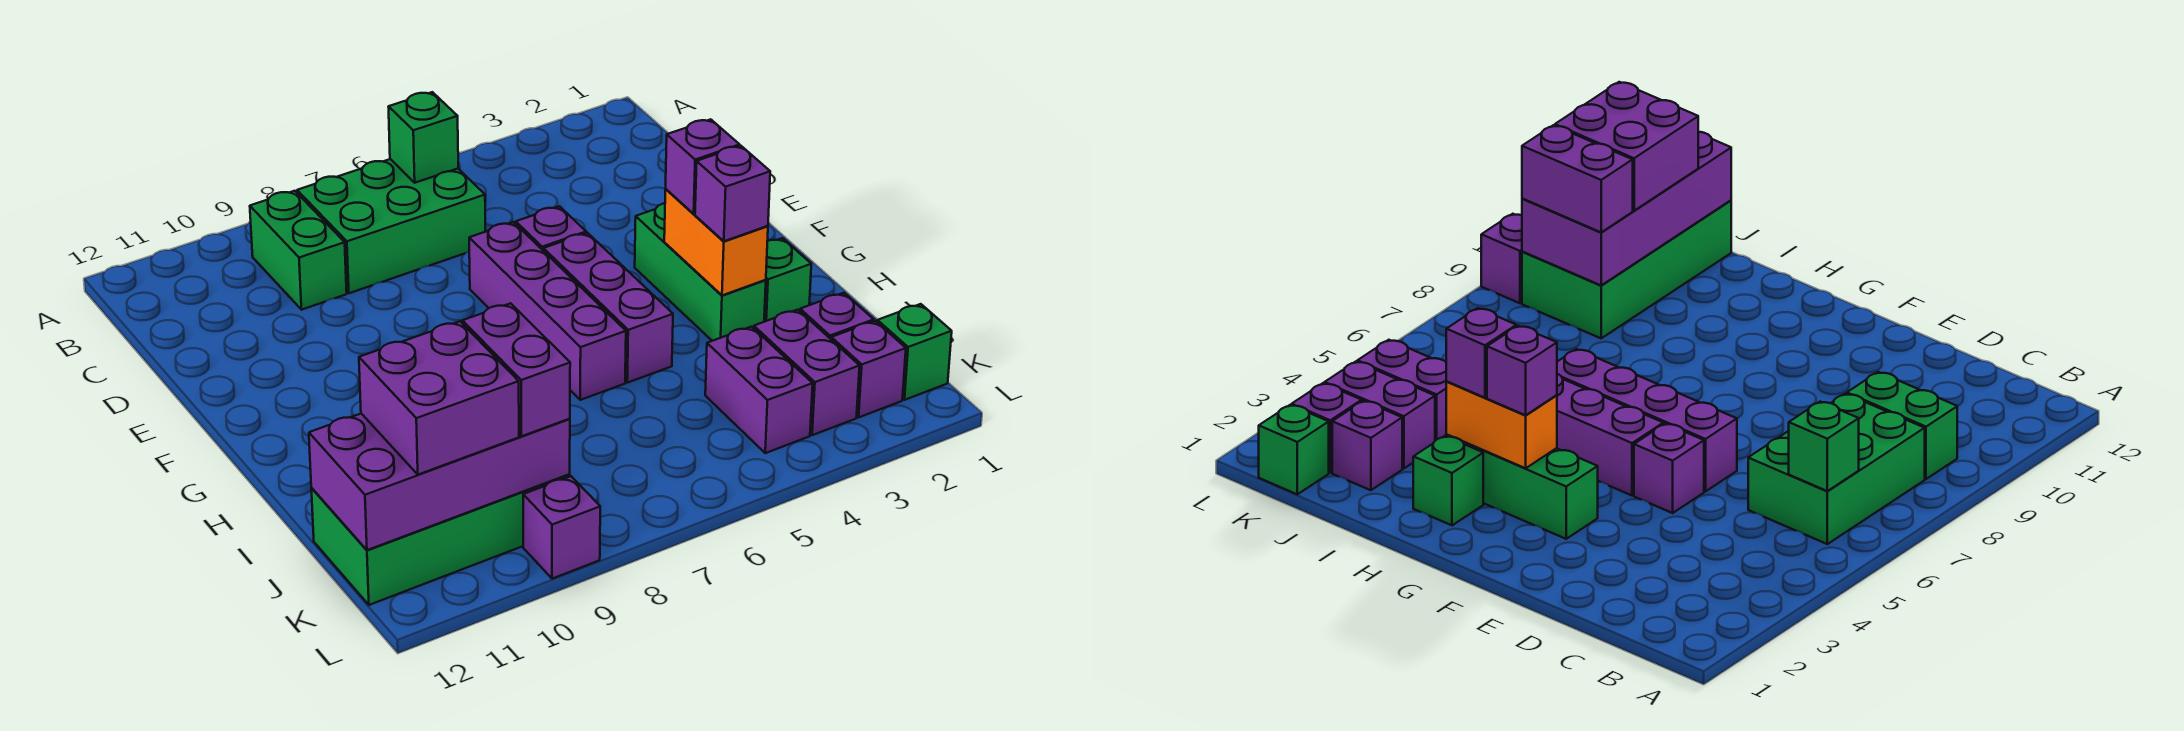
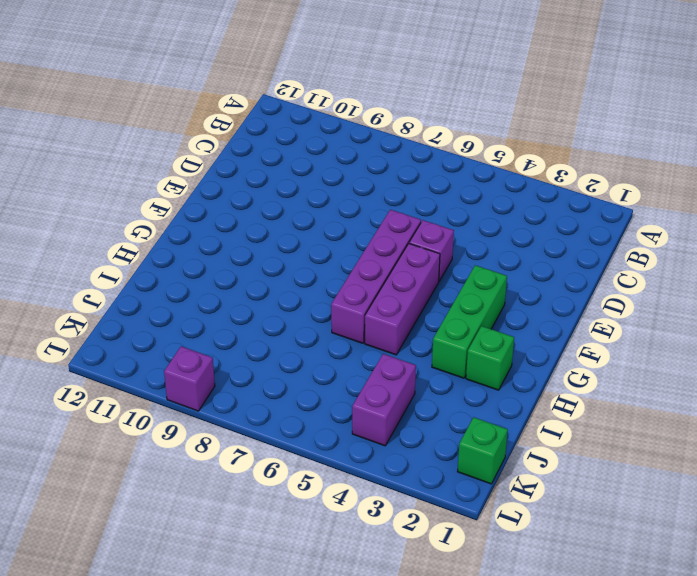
none -> green brick B6:C8 level 1
none -> green brick B9:C9 level 1
none -> purple brick J2 level 1

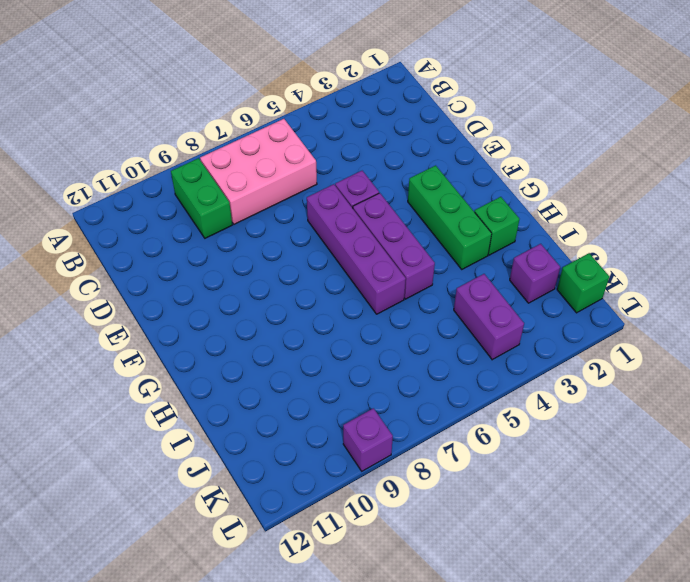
pink brick B6:C8 level 1 -> green brick B6:C8 level 1
none -> purple brick J3:K3 level 1
none -> green brick J9:K12 level 1
none -> purple brick K2 level 1

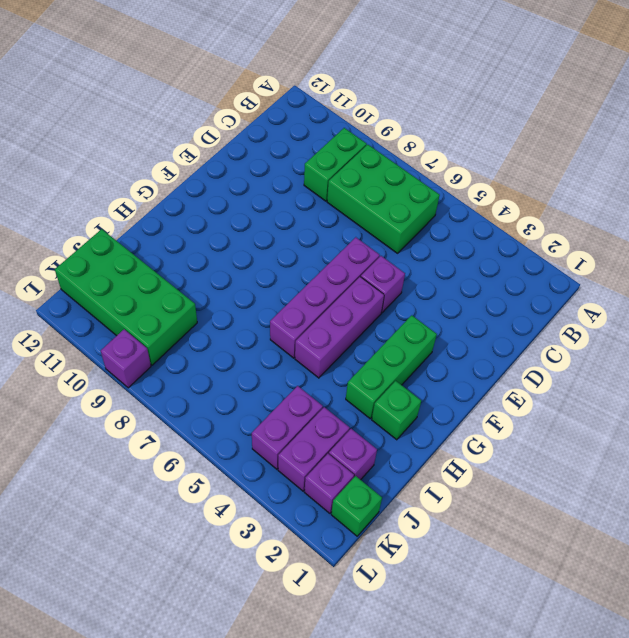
none -> green brick B6 level 2
none -> orange brick G3:H3 level 2
none -> purple brick J9:K12 level 2

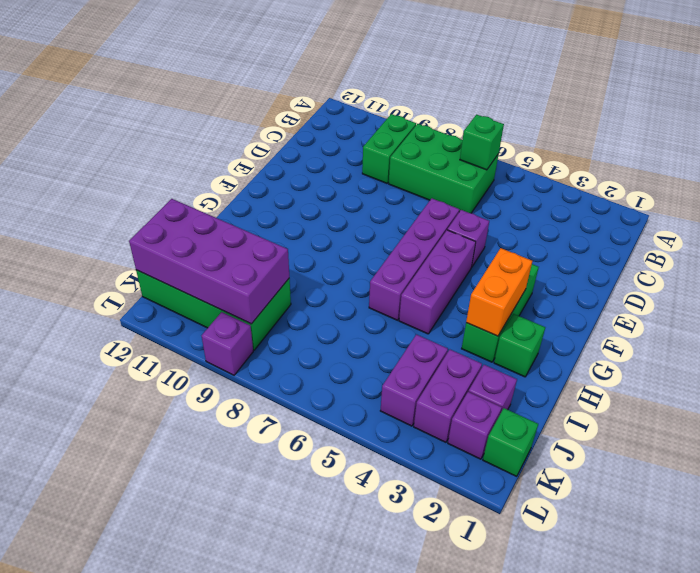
none -> purple brick G3 level 3
none -> purple brick H3 level 3
none -> purple brick J9:K9 level 3

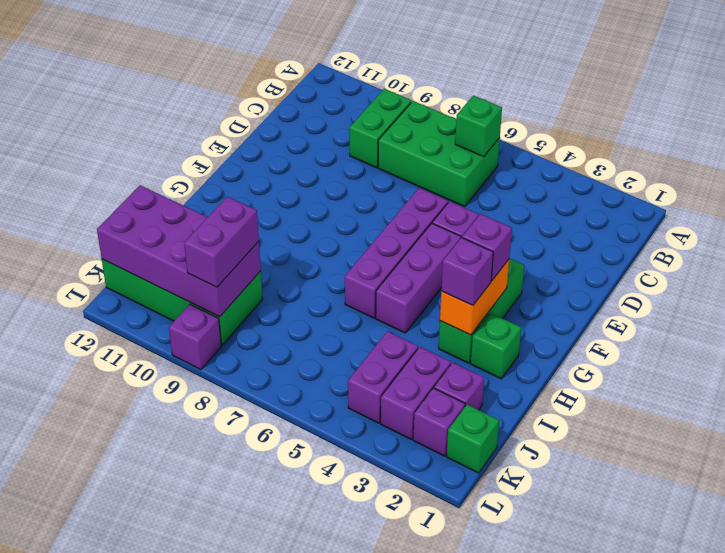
none -> purple brick J10:K11 level 3

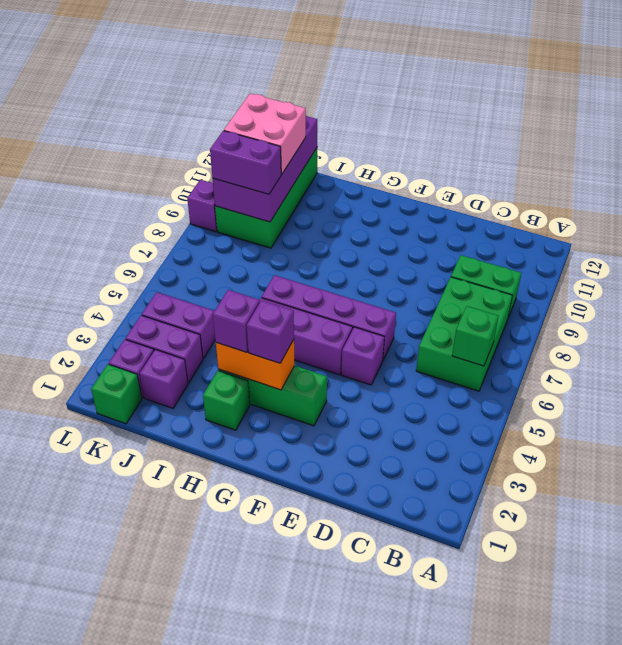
pink brick J10:K11 level 3 -> purple brick J10:K11 level 3

